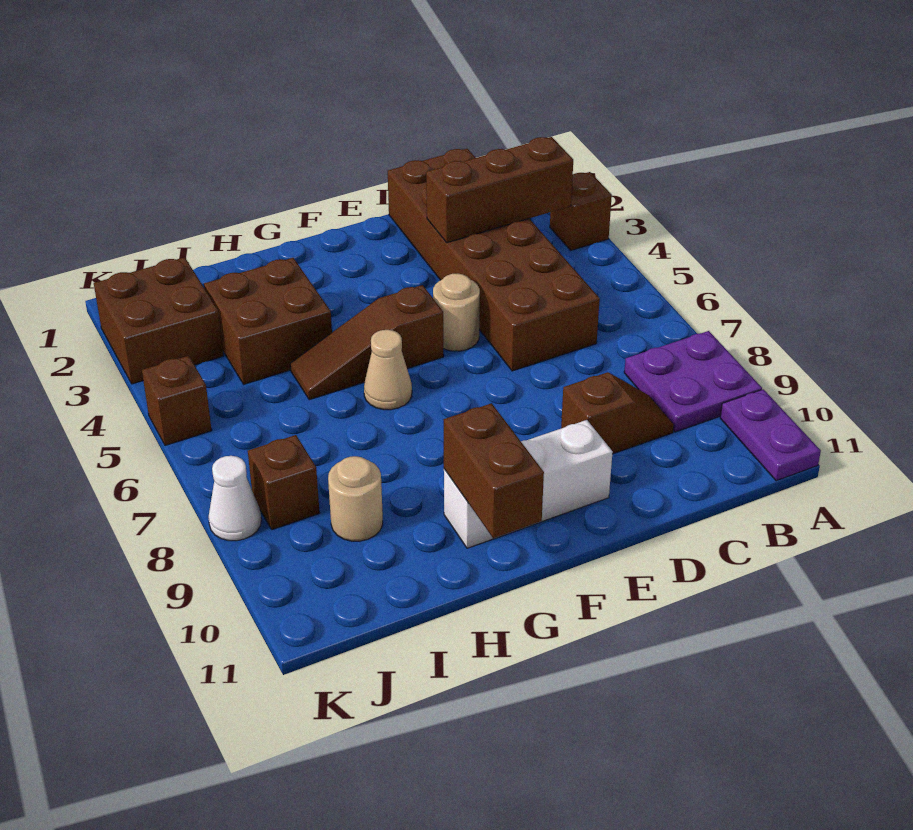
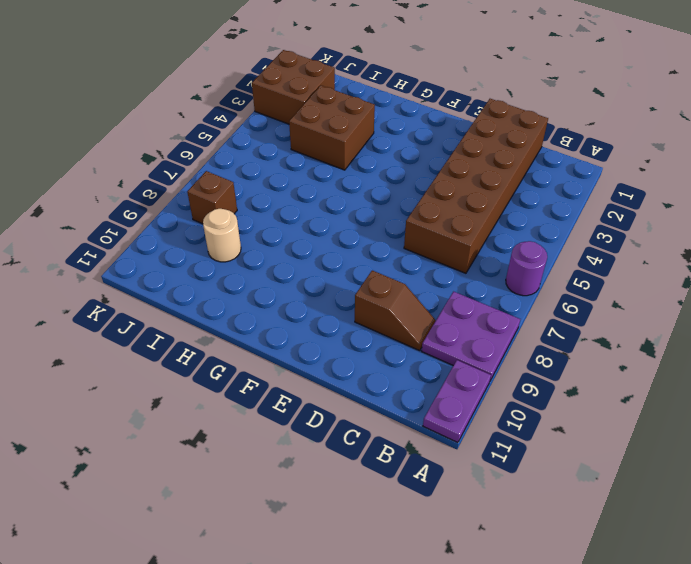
purple round brick A6 level 1 -> none
none -> brown brick A3 level 1
none -> tan round brick E5 level 1
none -> white brick E10:G10 level 1

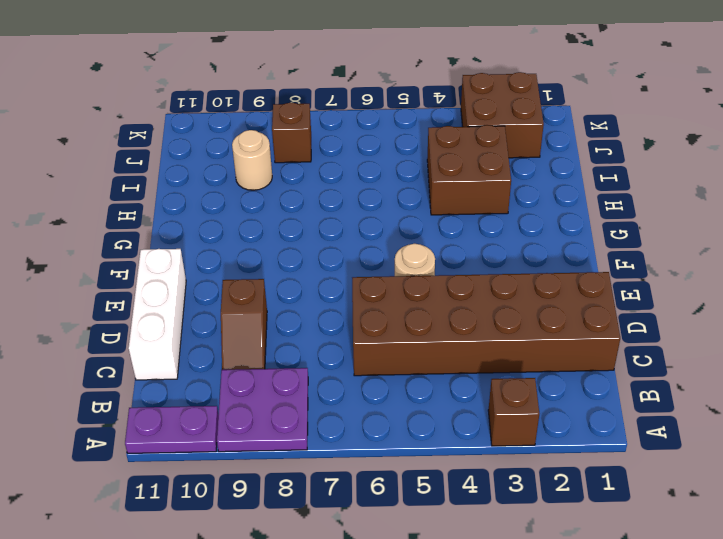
white brick C11:E11 level 1 -> white brick E10:G10 level 1
none -> brown slope F5:H5 level 1 top F
none -> tan cone G6 level 1
none -> brown brick K5 level 1

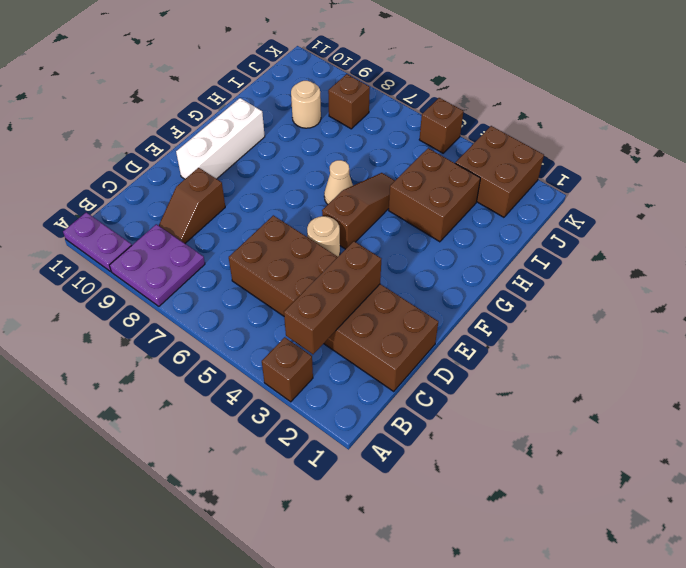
none -> white cone K8 level 1
none -> brown brick G10:G11 level 2

